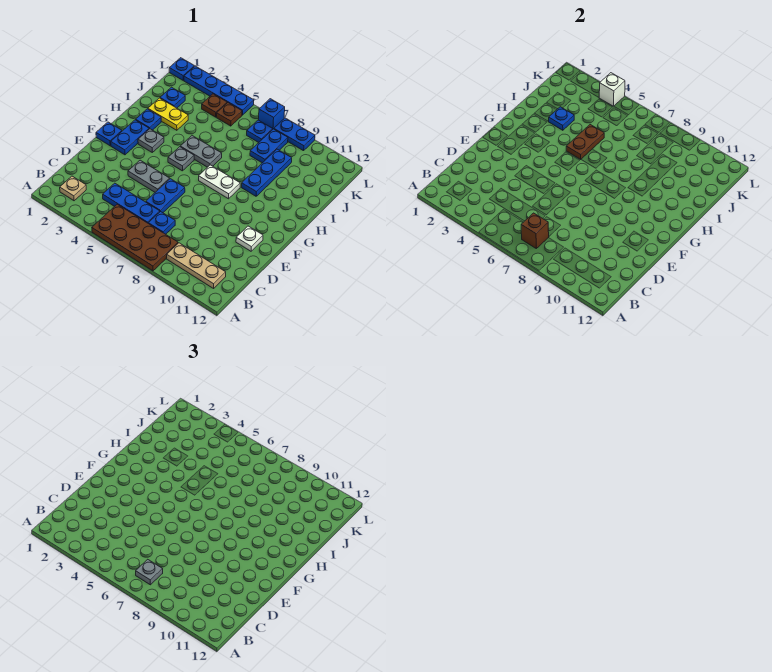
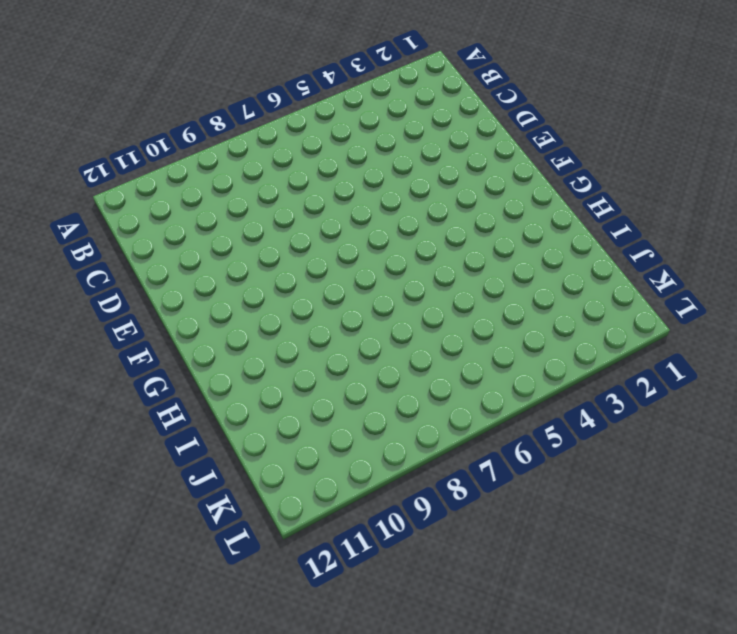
none -> brown plate A5:B8 level 1
none -> tan plate B2 level 1
none -> tan plate B9:B11 level 1
none -> blue plate C4:C6 level 1

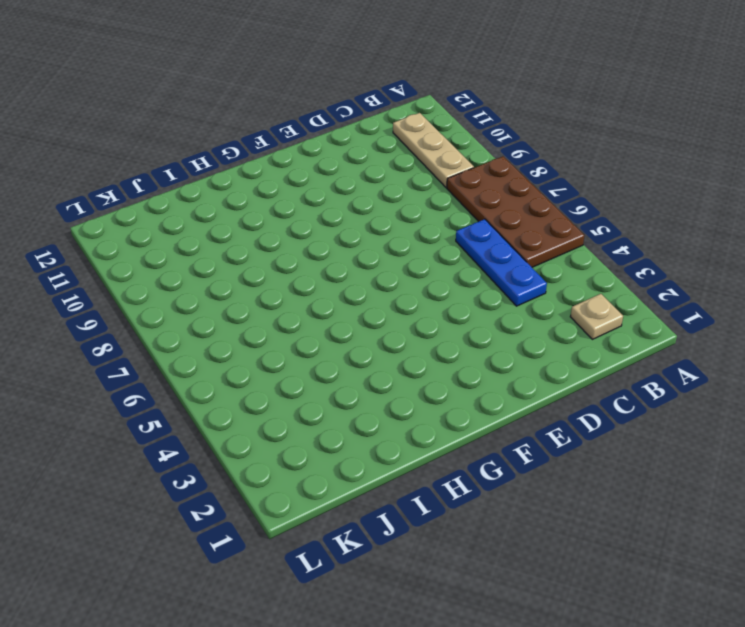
none -> blue plate C7 level 1
none -> blue plate D6:E6 level 1
none -> grey plate E4:E5 level 1
none -> white plate E11 level 1

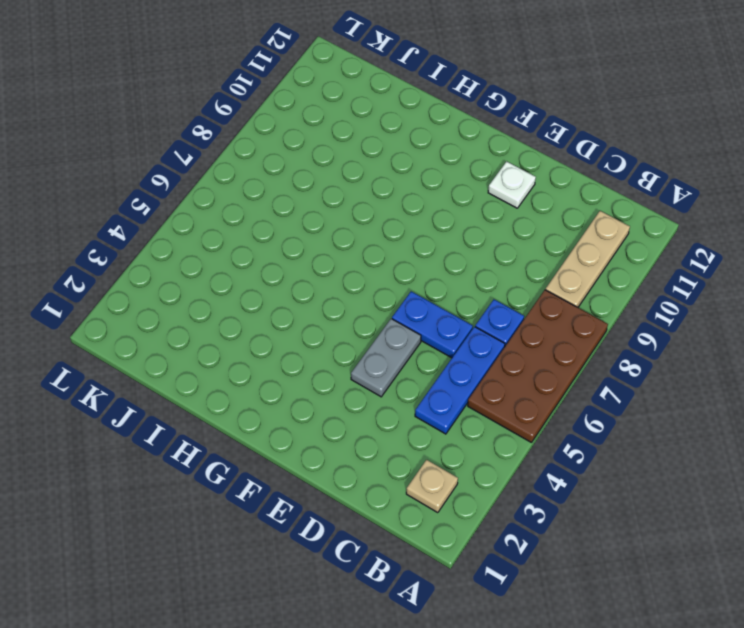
none -> blue plate F1 level 1
none -> blue plate F2:G2 level 1
none -> grey plate G3 level 1
none -> grey plate G5 level 1

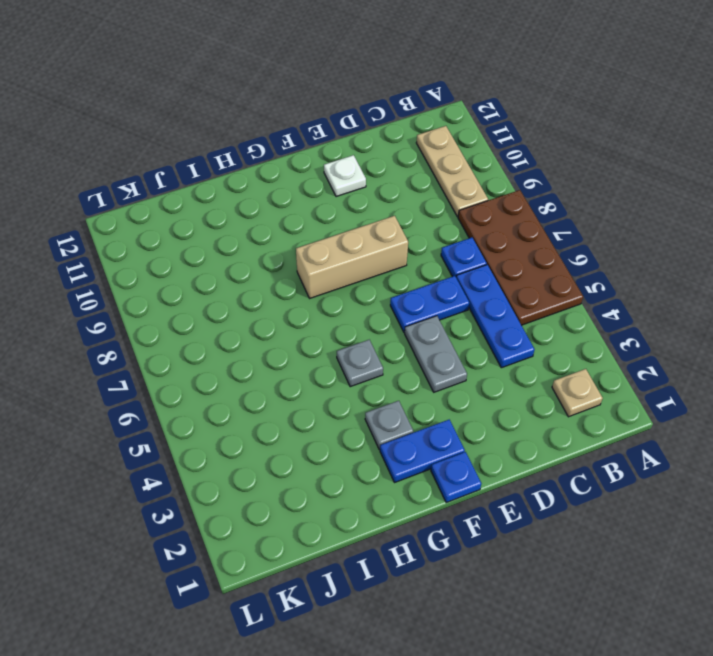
tan brick E8:G8 level 1 -> white plate G7:G8 level 1
none -> blue plate H2 level 1
none -> grey plate H5:H6 level 1
none -> blue plate H9:J9 level 1
none -> yellow plate I2:I3 level 1

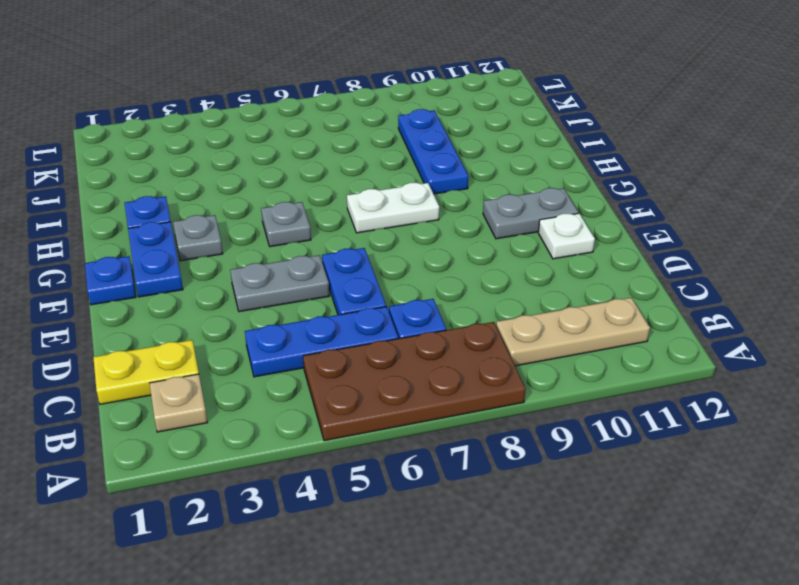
yellow plate C1:C2 level 1 -> yellow plate I2:I3 level 1
grey plate F10:F11 level 1 -> grey plate H5:H6 level 1
none -> blue plate J2 level 1
none -> blue plate J8:K8 level 1
none -> brown plate K4 level 1
none -> brown plate K5 level 1

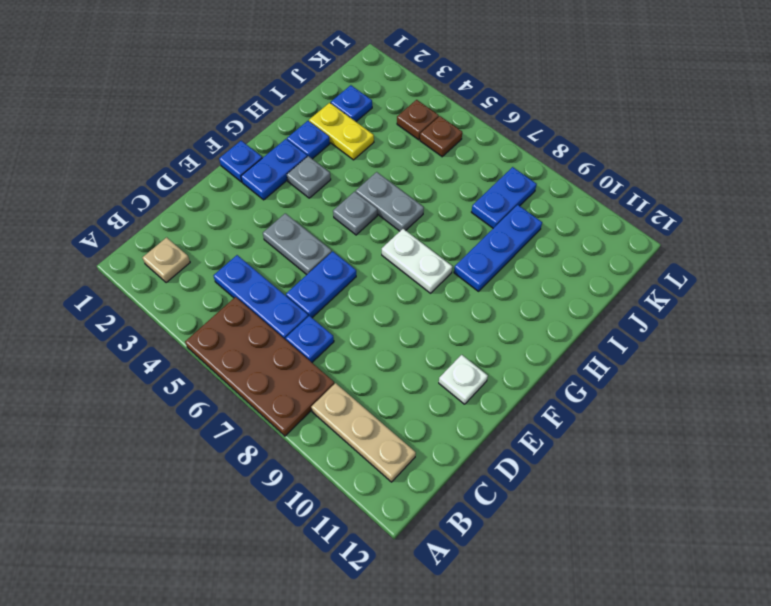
none -> blue plate K7 level 1
none -> blue plate L1 level 1
none -> blue plate L2:L5 level 1
none -> blue brick L7 level 1

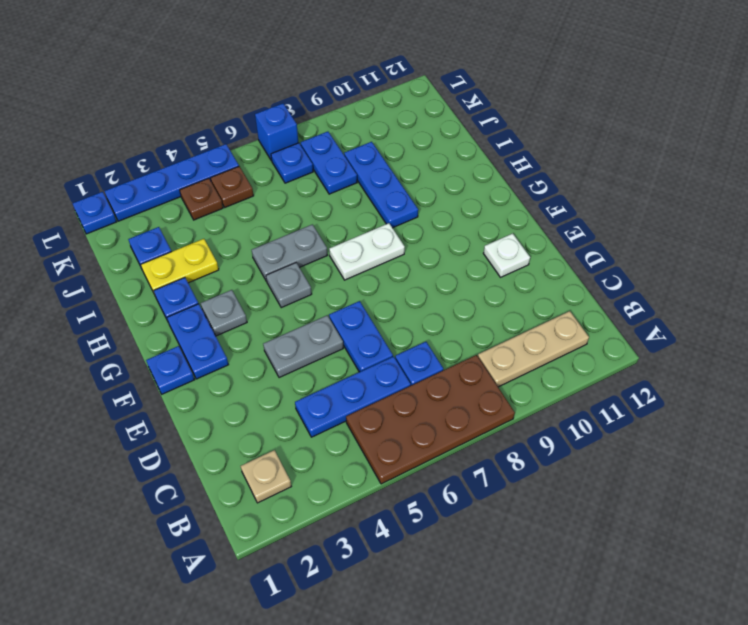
none -> blue plate L8:L9 level 1
none -> brown brick B7 level 2
none -> brown plate H5:I5 level 2
none -> blue plate I3 level 2

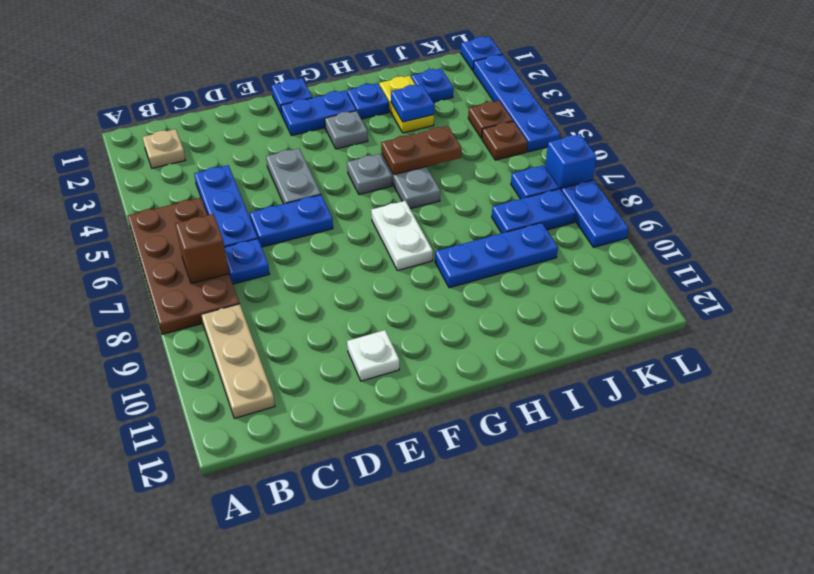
none -> white brick L4 level 2
none -> grey plate B7 level 3

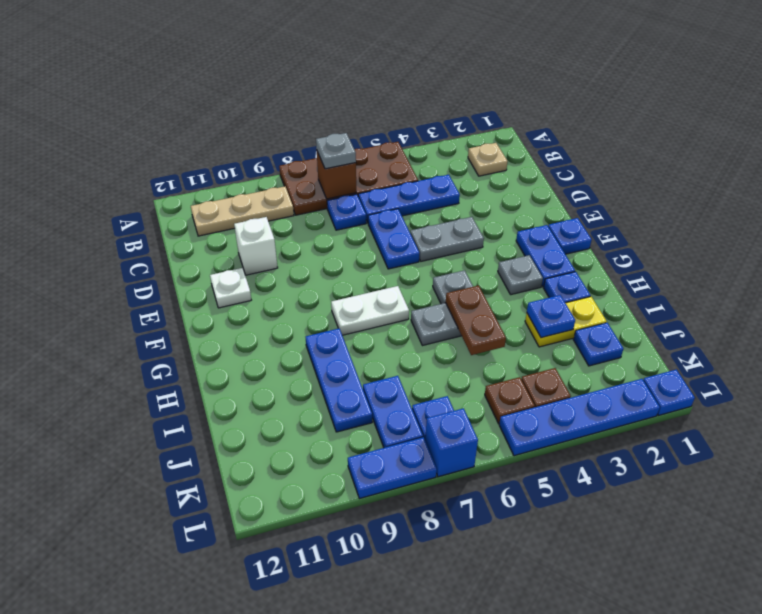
white brick D10 level 1 -> white brick L4 level 2

